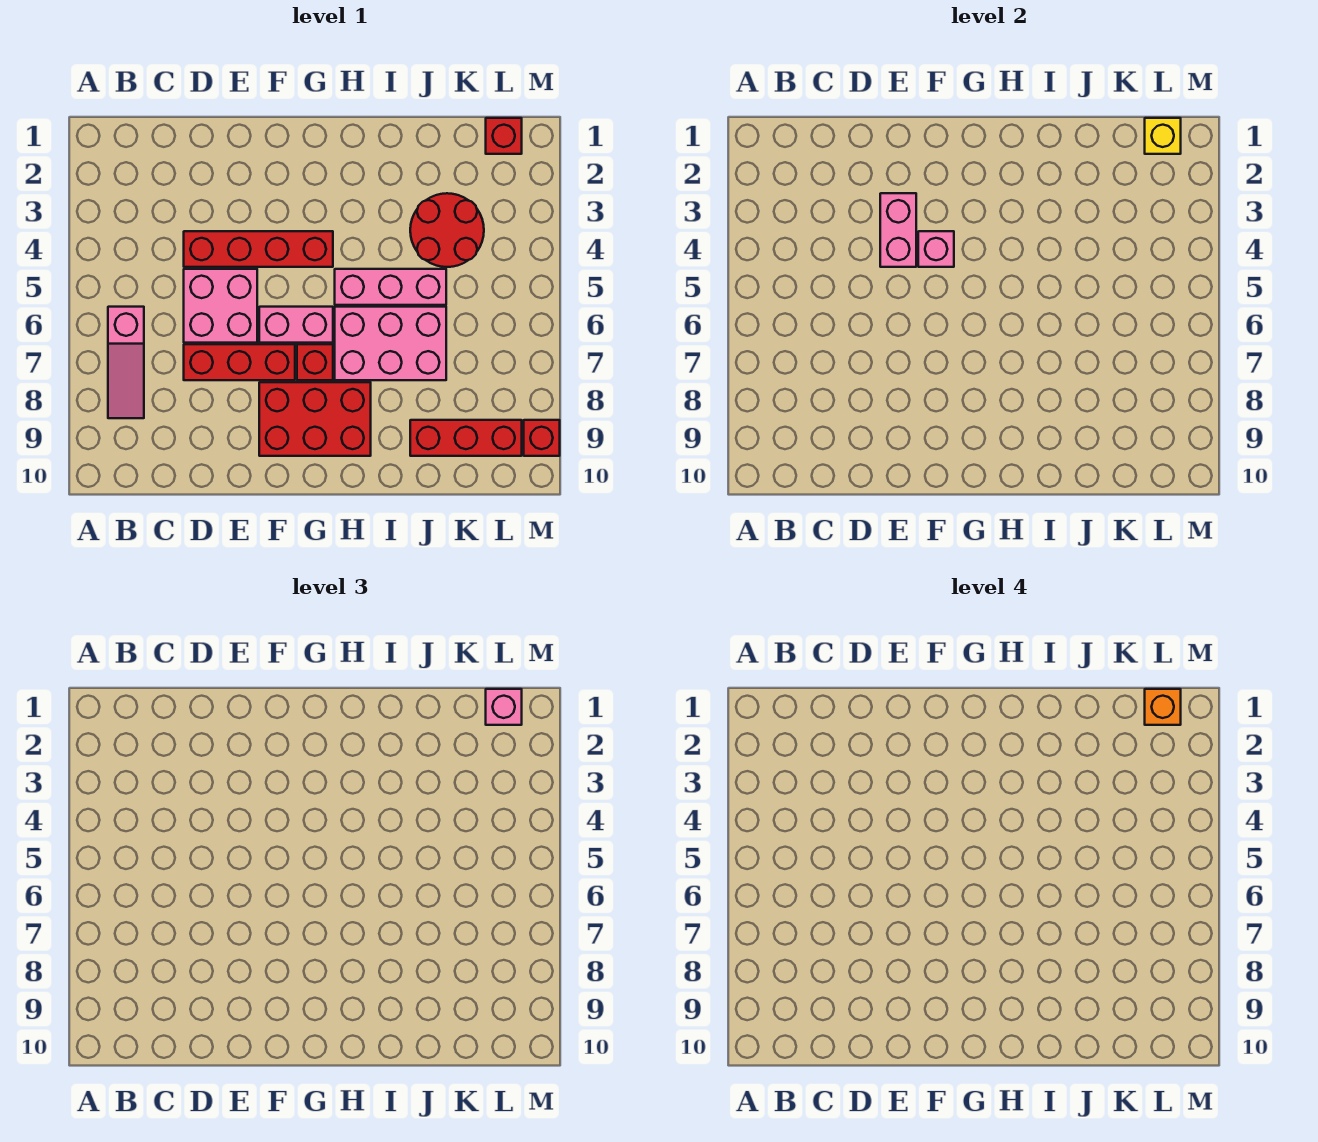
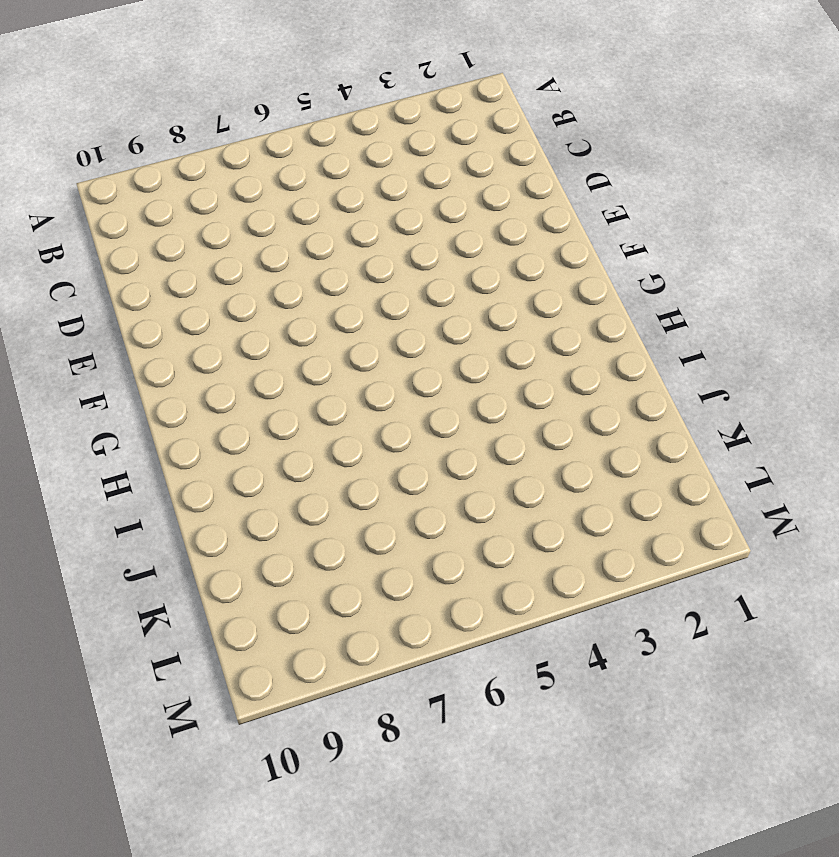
none -> pink slope B6:B8 level 1 top 6
none -> red brick D4:G4 level 1
none -> pink brick D5:E6 level 1

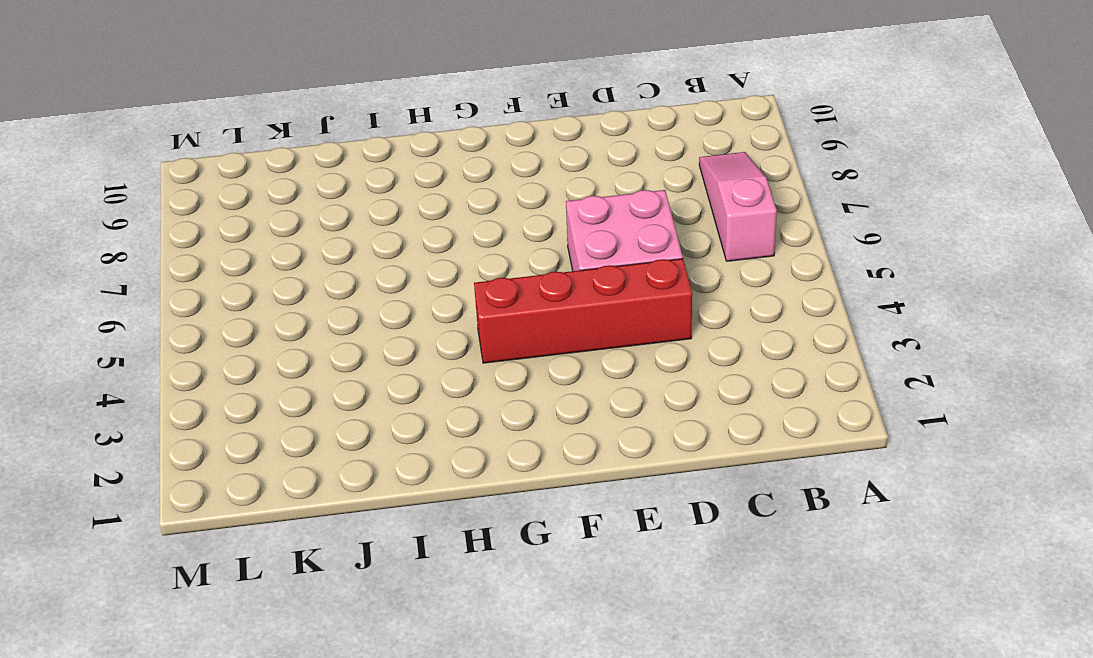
none -> red brick D7:F7 level 1
none -> pink brick F6:G6 level 1
none -> red brick F8:H9 level 1

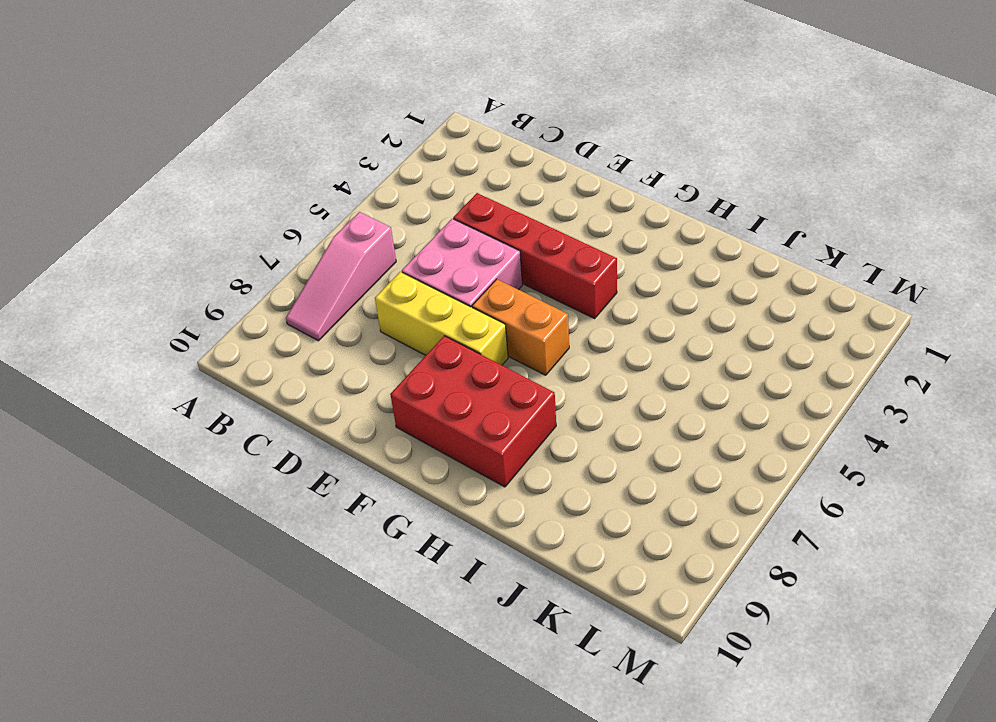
yellow brick D7:F7 level 1 -> red brick D7:F7 level 1
orange brick F6:G6 level 1 -> pink brick F6:G6 level 1
none -> red brick G7 level 1
none -> pink brick H5:J5 level 1
none -> pink brick H6:J7 level 1

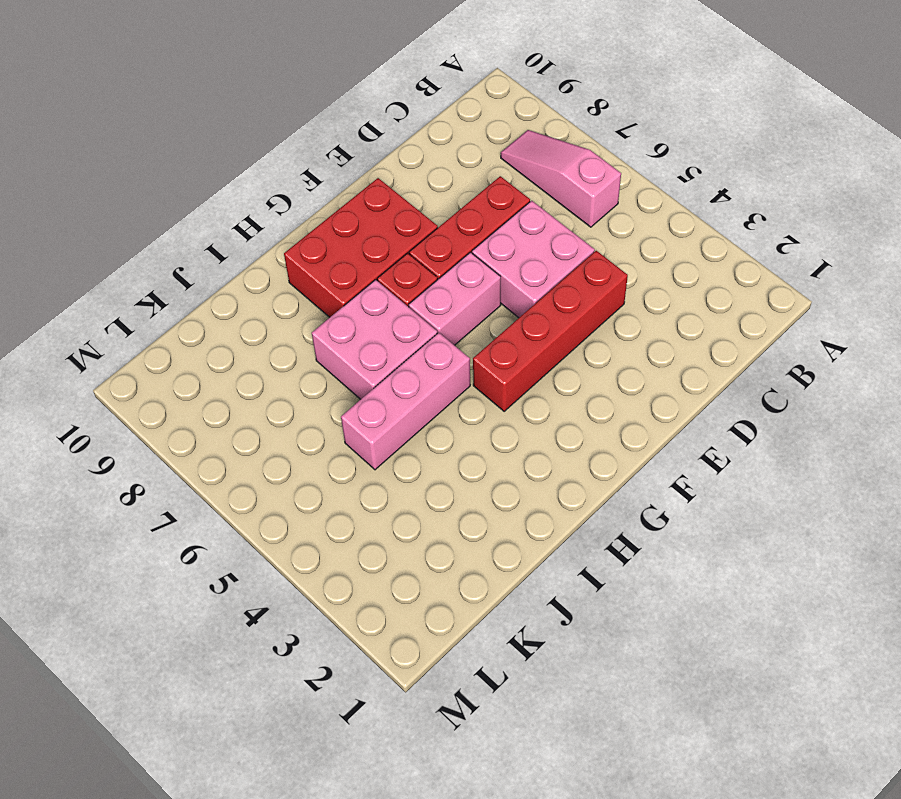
pink brick H6:I7 level 1 -> pink brick H6:J7 level 1
none -> red round brick J3:K4 level 1
none -> red brick J9:L9 level 1
none -> red brick L1 level 1

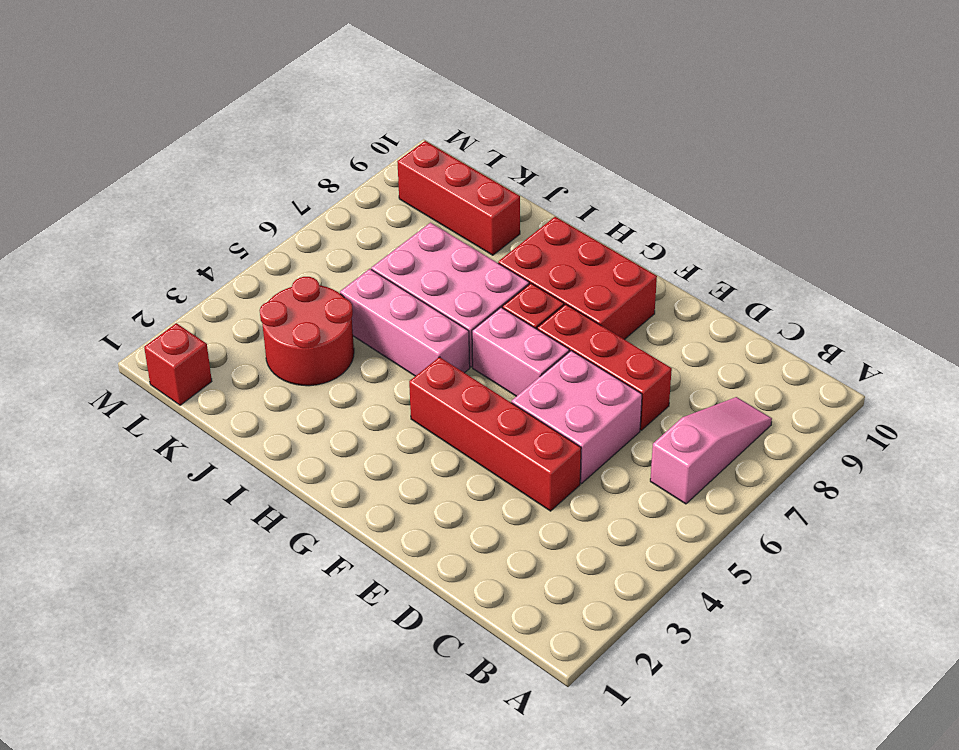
none -> red brick M9 level 1
none -> pink brick E3:E4 level 2
none -> pink brick F4 level 2

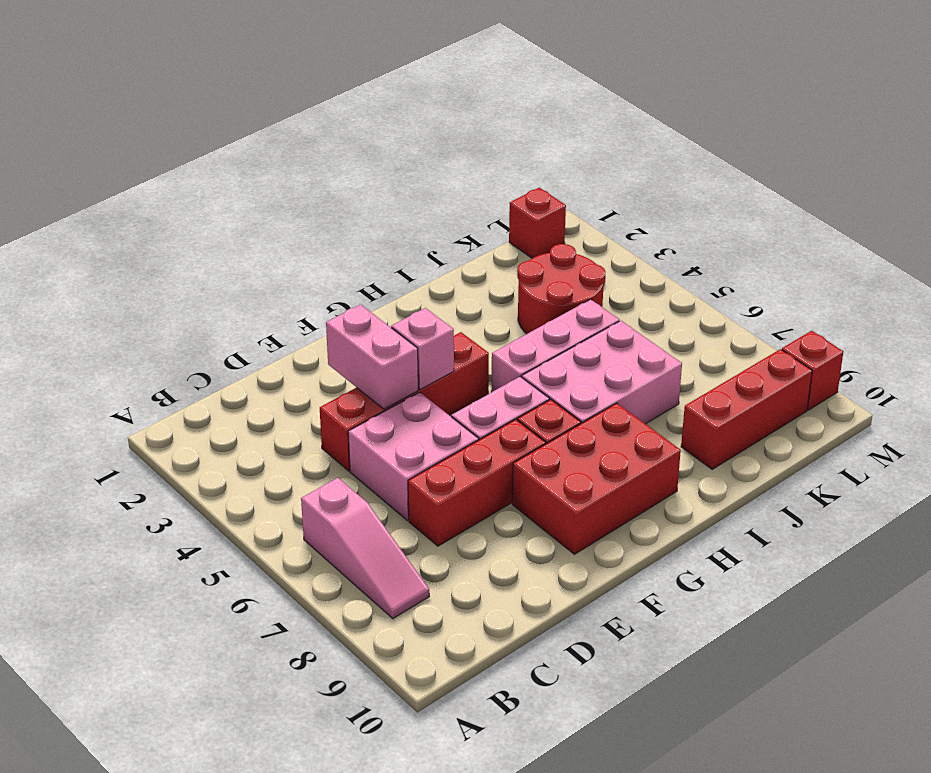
none -> yellow brick L1 level 2
none -> pink brick L1 level 3
none -> orange brick L1 level 4

